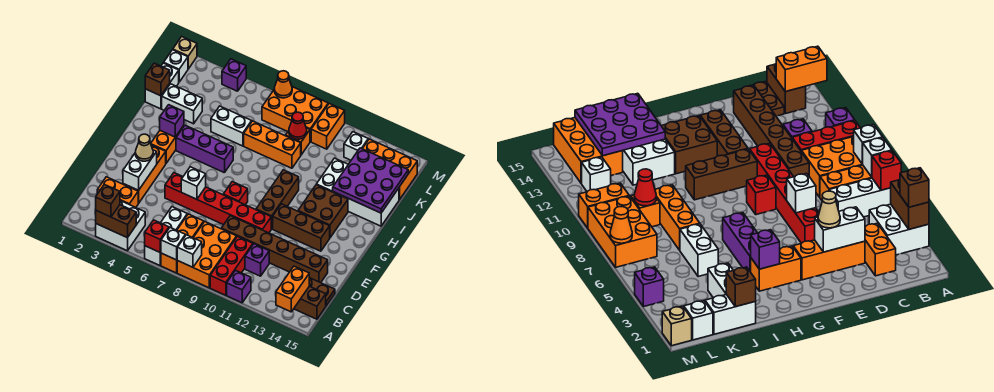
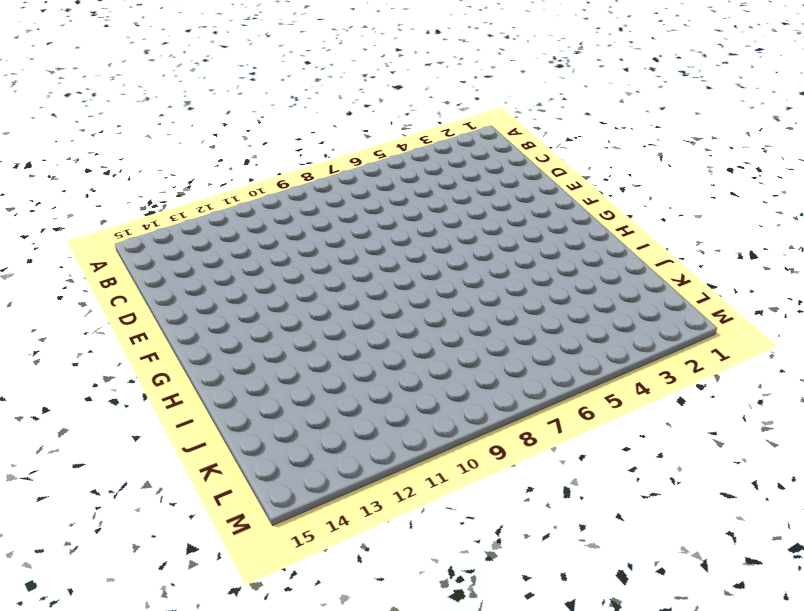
none -> white brick A3:B4 level 1
none -> white brick A6:C6 level 1
none -> orange brick A7:C7 level 1
none -> orange brick A8:C9 level 1

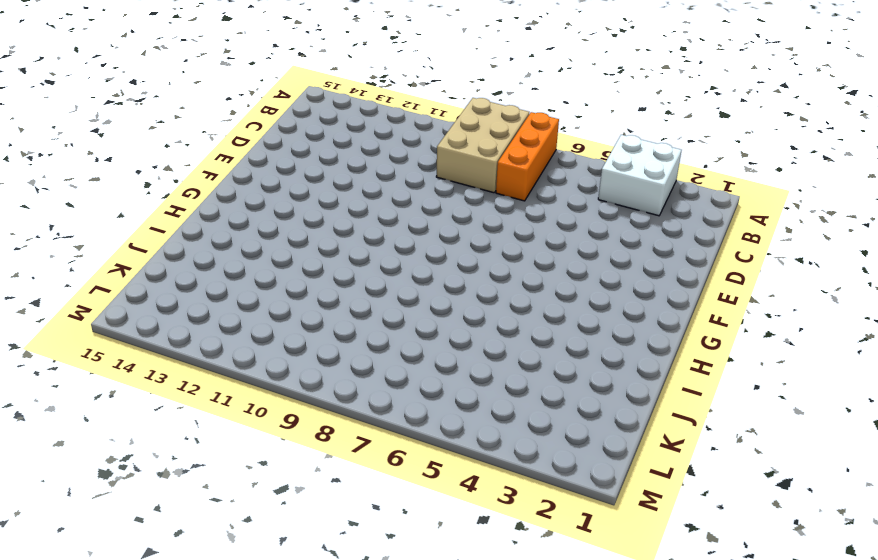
tan brick A8:C9 level 1 -> orange brick A8:C9 level 1
none -> white brick A6:C6 level 1
none -> red brick A10:C10 level 1
none -> purple brick A11 level 1
none -> brown brick B14:B15 level 1

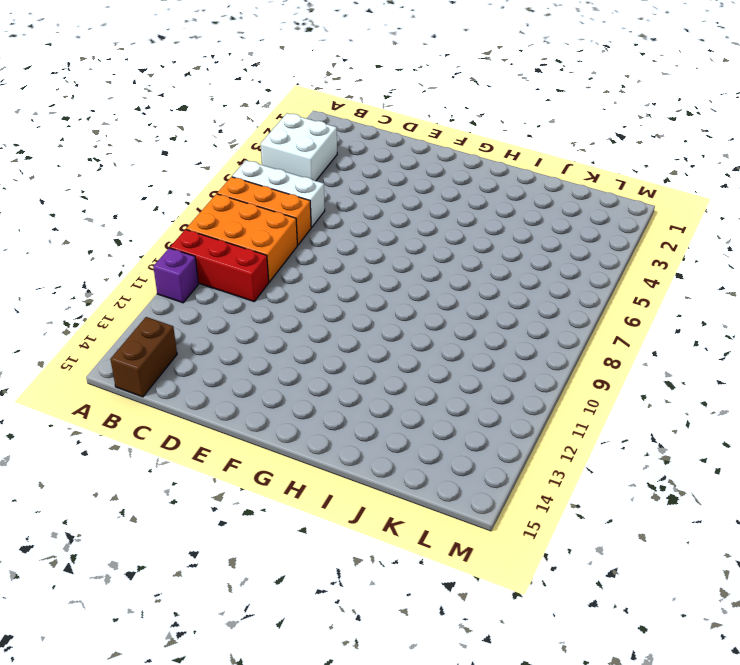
none -> orange brick C2:C3 level 1
none -> purple brick C11 level 1
none -> brown plate C14:C15 level 1
none -> orange brick D3:F3 level 1

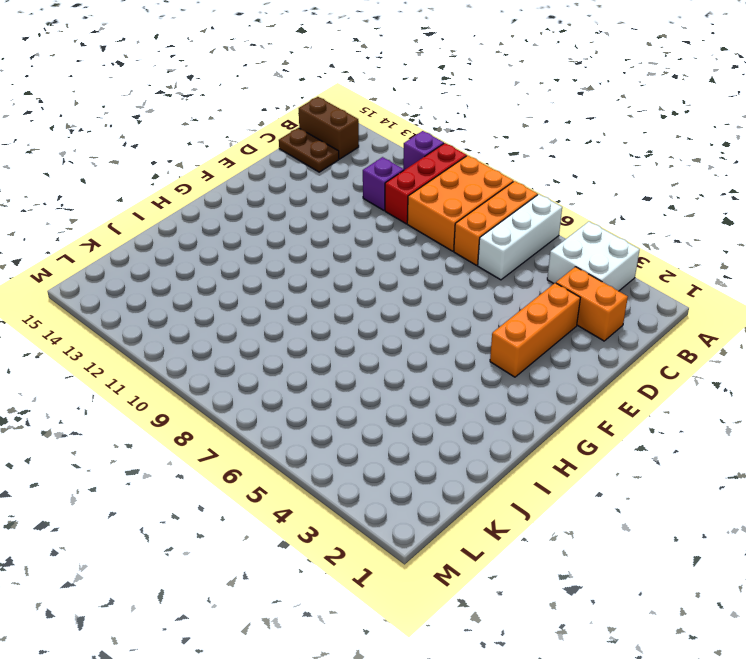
none -> brown brick D9:D14 level 1
none -> red brick E5:E10 level 1
none -> red brick F8 level 1
none -> brown brick F10:H10 level 1

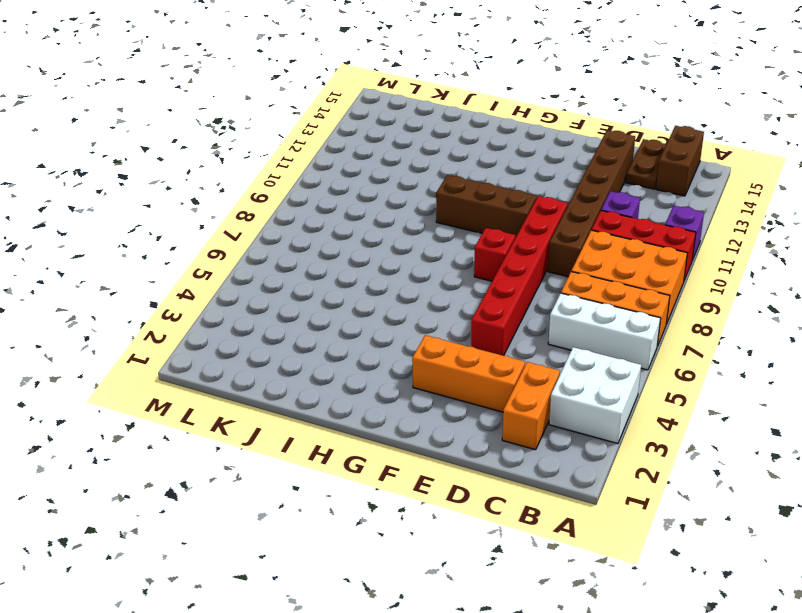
none -> brown brick F11:F13 level 1
none -> orange brick G3:H3 level 1
none -> brown brick G12:H13 level 1
none -> purple brick H4:H6 level 1

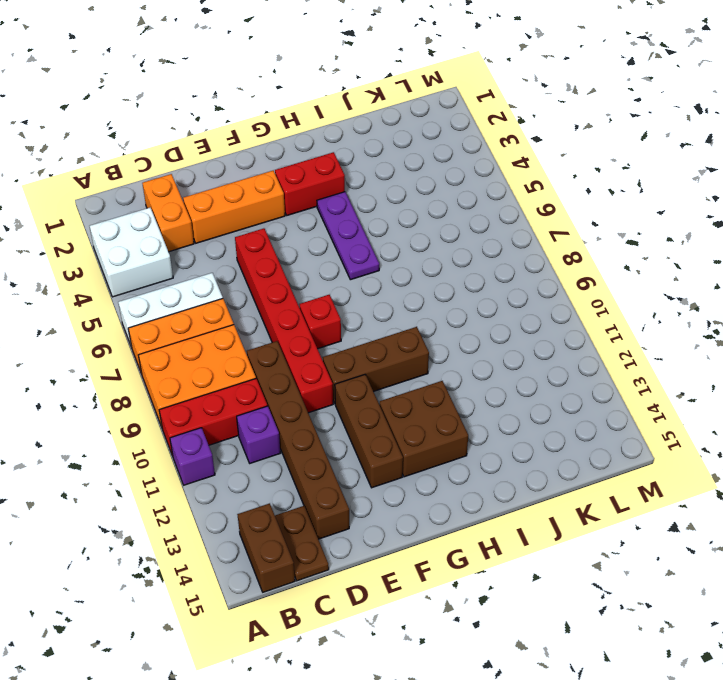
red brick G3:H3 level 1 -> orange brick G3:H3 level 1
purple plate H4:H6 level 1 -> purple brick H4:H6 level 1
none -> white brick I12:J15 level 1
none -> white brick J1:K1 level 1
none -> white brick J2:J3 level 1
none -> white brick J5:J6 level 1

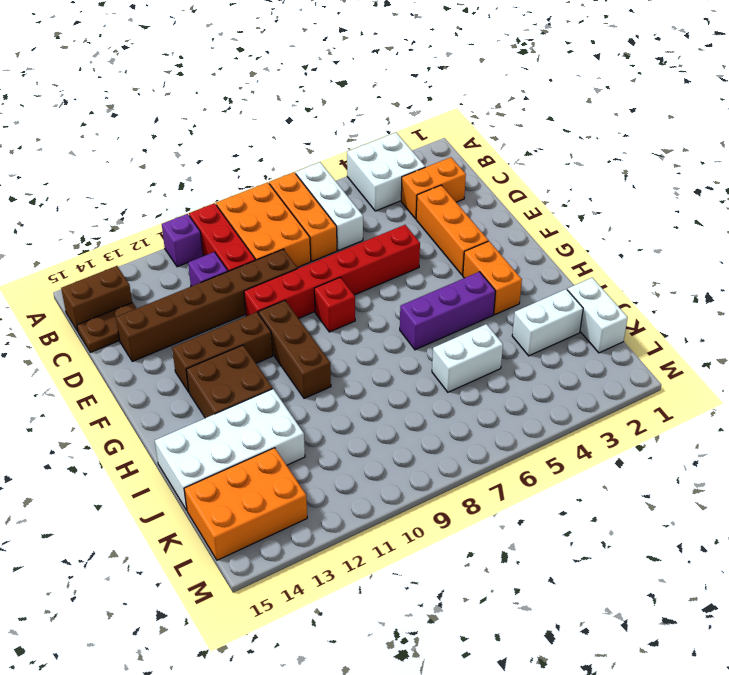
none -> orange brick J7:J9 level 1
none -> orange brick K9 level 1
none -> white brick L1 level 1
none -> orange brick L7:M9 level 1

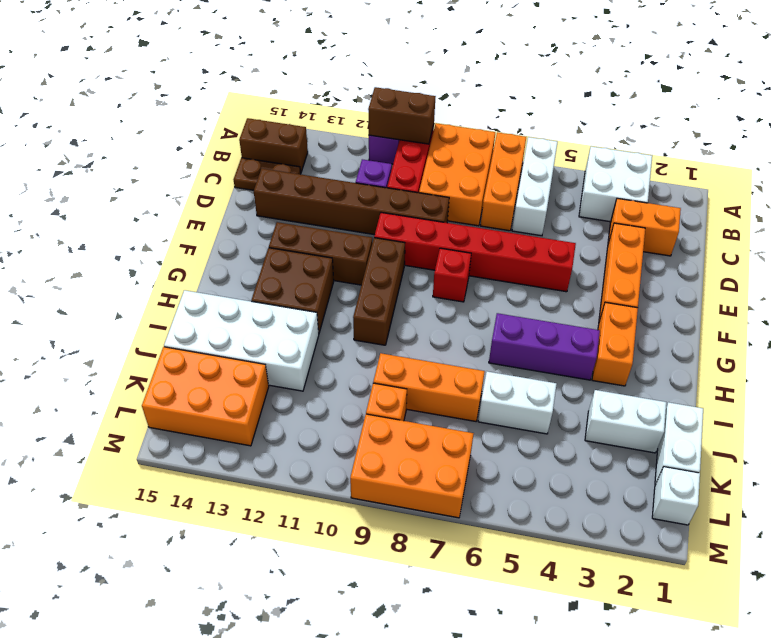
brown brick A10:A11 level 2 -> brown brick A3:A4 level 2
none -> orange brick L10:M10 level 1
none -> white brick L12 level 1
none -> tan brick M1 level 1
none -> purple brick M4 level 1

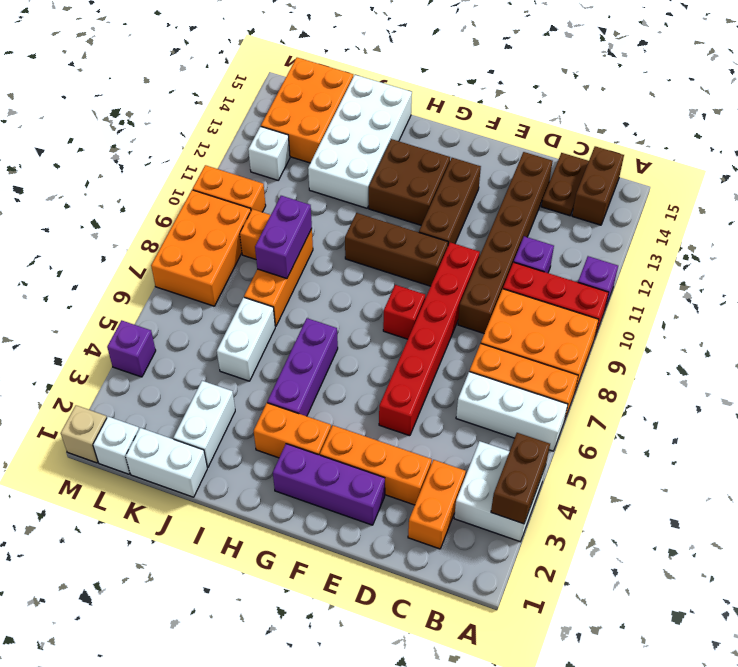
purple brick E2:G2 level 1 -> none
purple brick J8:J9 level 2 -> none
none -> red brick A6 level 2
none -> white brick A7 level 2
none -> white brick A8 level 2
none -> orange brick A14:B14 level 2

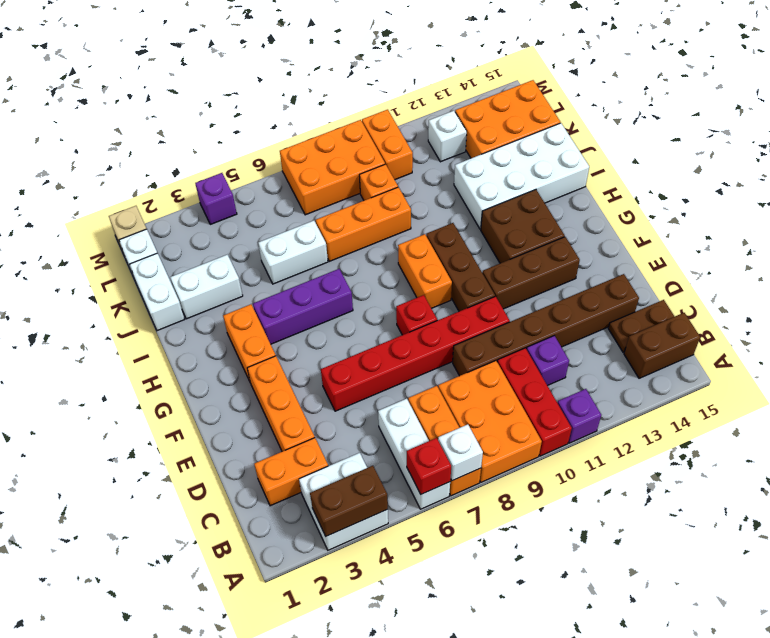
orange brick G9:H9 level 1 -> orange brick A14:B14 level 2
none -> white brick A8 level 2
none -> white brick D3:E3 level 2
none -> white brick E6 level 2
none -> purple brick H3 level 2

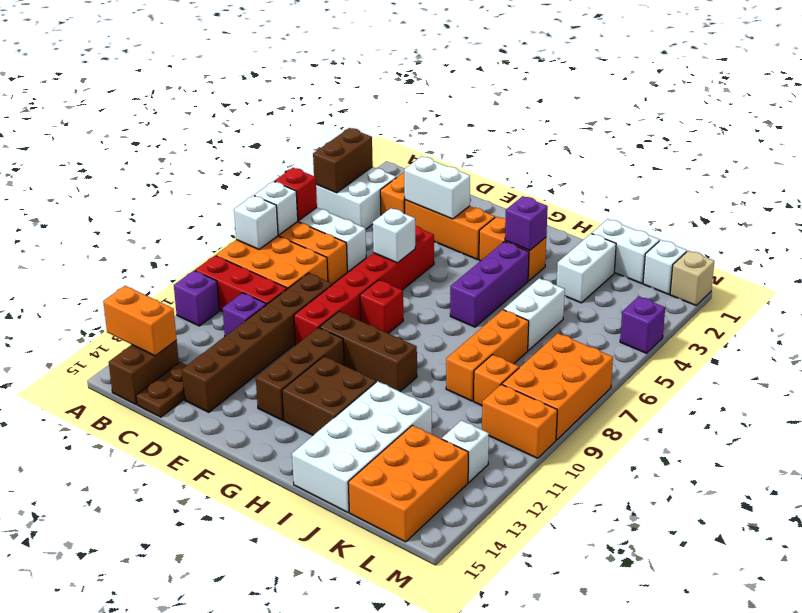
none -> purple plate I13:K15 level 2
none -> brown brick J1 level 2
none -> red cone K9 level 2
none -> orange cone M7 level 2

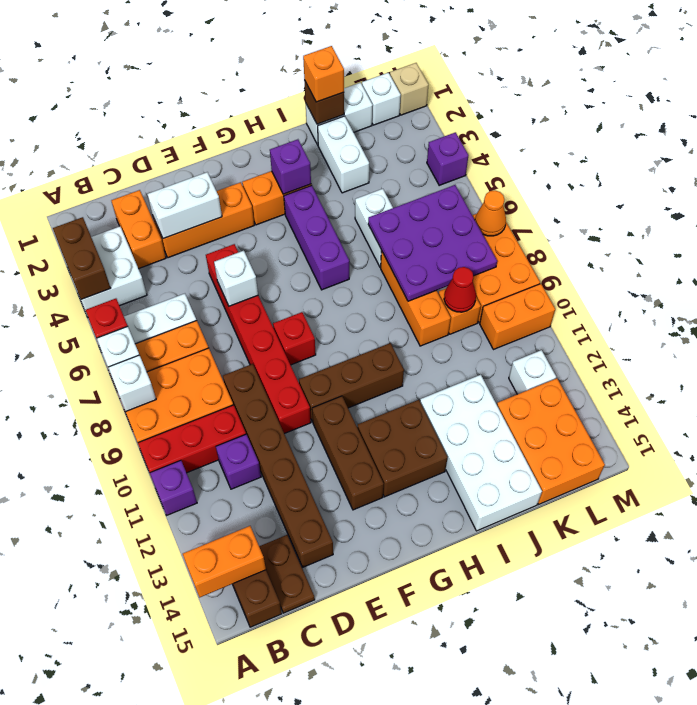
orange brick J1 level 3 -> none
purple plate J6:L8 level 2 -> purple plate I13:K15 level 2
none -> brown brick A3 level 3
none -> tan cone E3 level 3

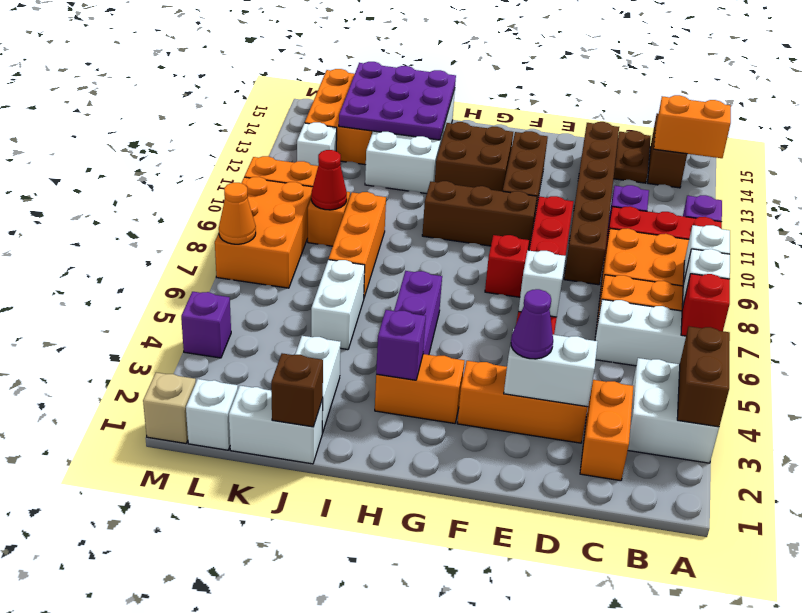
purple cone E3 level 3 -> tan cone E3 level 3
none -> brown brick A3 level 3

